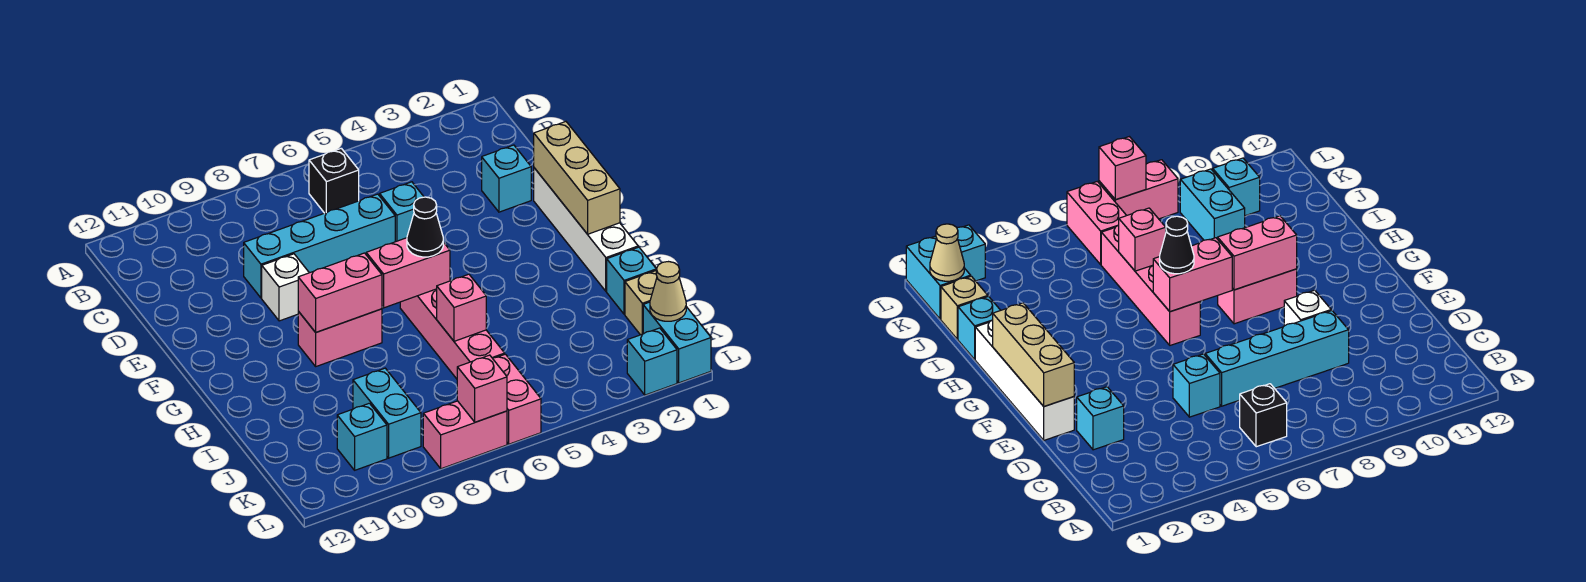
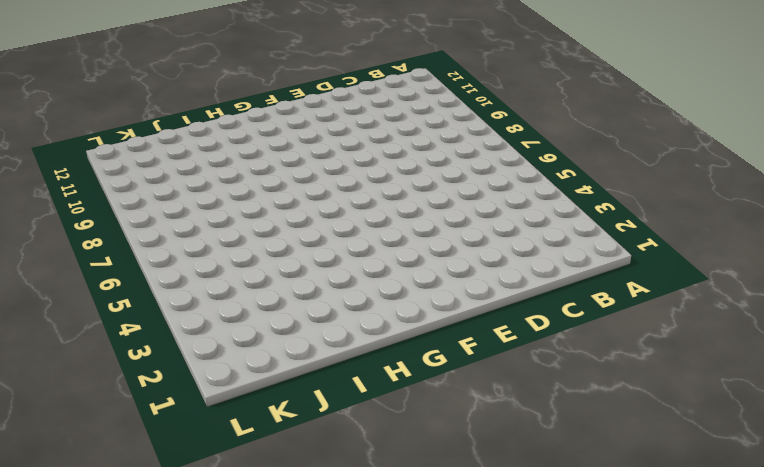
none -> black brick B6 level 1
none -> cyan brick D2 level 1
none -> cyan brick D5 level 1

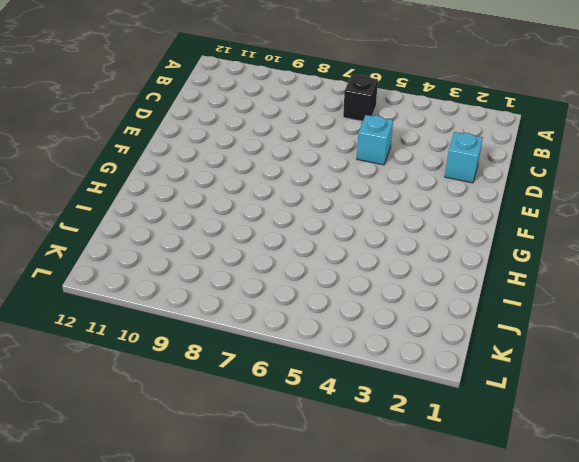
none -> cyan brick D6:D9 level 1
none -> white brick E1:H1 level 1
none -> white brick E9 level 1

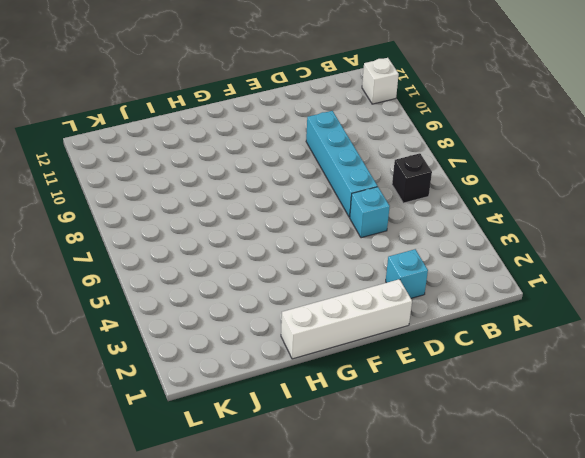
white brick A11 level 1 -> white brick E9 level 1
none -> pink brick G6:J6 level 1
none -> pink brick G8:G9 level 1
none -> cyan brick I1 level 1

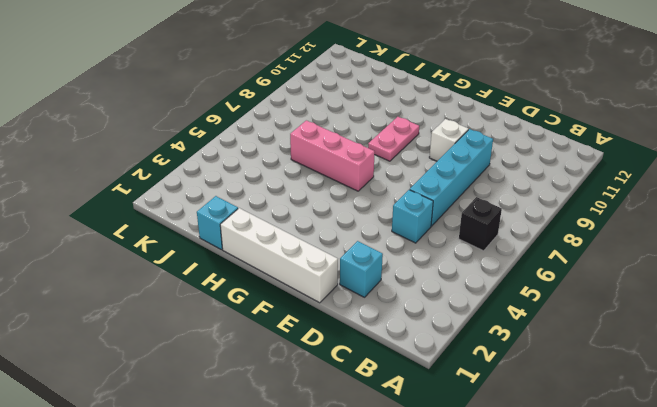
pink brick G6:I6 level 1 -> pink brick G6:J6 level 1
pink plate G8:G9 level 1 -> pink brick G8:G9 level 1
none -> tan brick J1 level 1
none -> cyan brick J9:K9 level 1
none -> cyan brick K1:L1 level 1

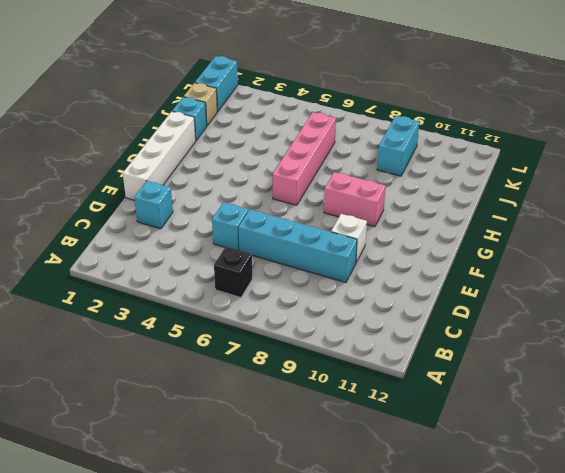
none -> pink brick K6:L6 level 1
none -> cyan brick K10 level 1
none -> cyan brick L2 level 1

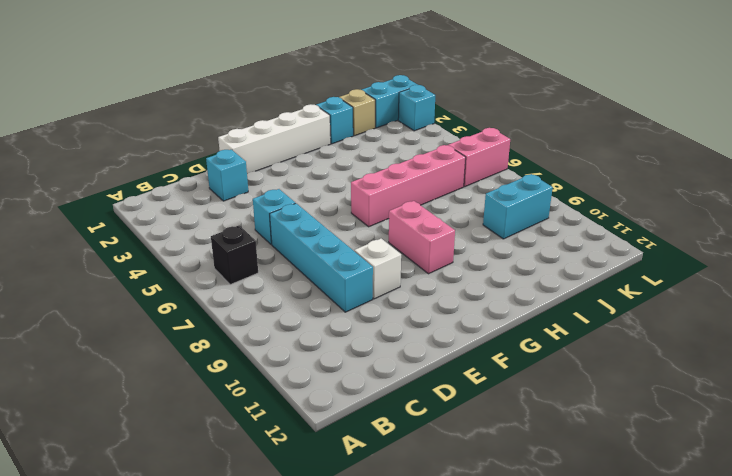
none -> cyan brick K10 level 1
none -> pink brick L7:L8 level 1
none -> tan brick E1:G1 level 2

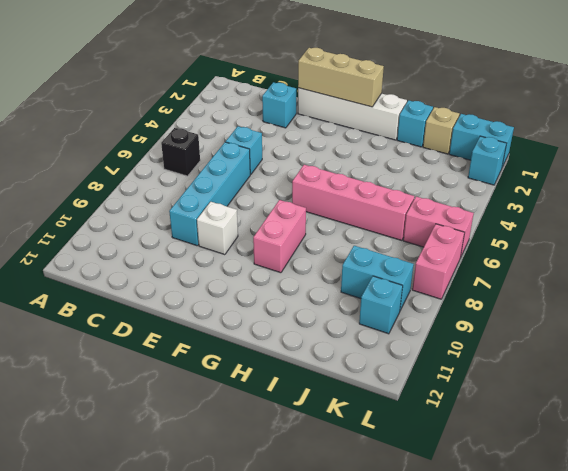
none -> pink brick G6:G7 level 2
none -> pink brick G8:G9 level 2
none -> pink brick I6 level 2

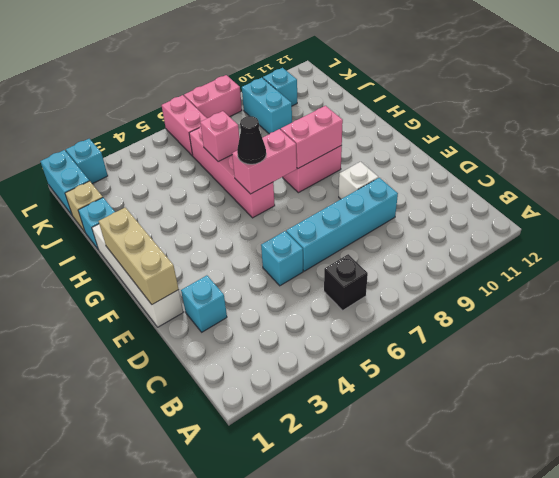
none -> tan cone K1 level 2
none -> pink brick L7 level 2

